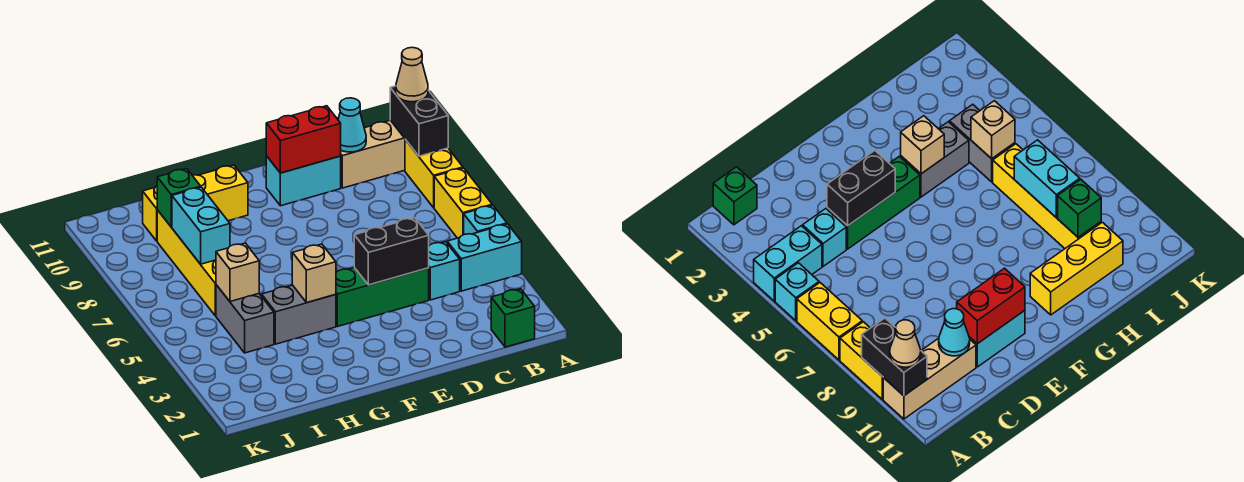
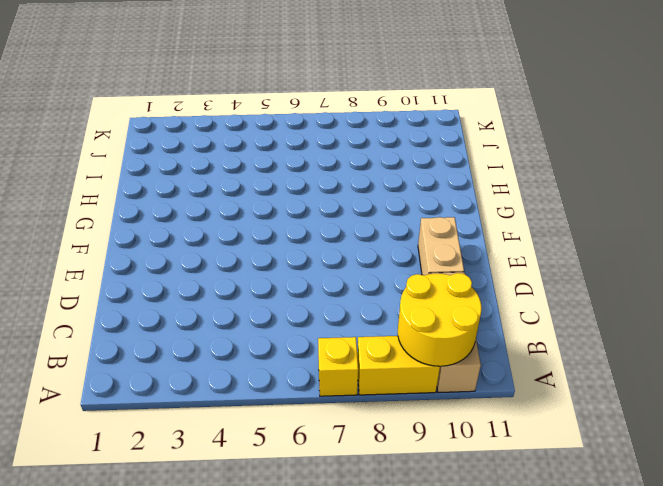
yellow brick A7 level 1 -> yellow brick A6:A7 level 1
yellow round brick A9:B10 level 2 -> black brick A9:A10 level 2
tan brick D10:E10 level 1 -> cyan brick D10:E10 level 1
none -> cyan brick A4:B4 level 1
none -> cyan brick A5 level 1
none -> green brick B1 level 1

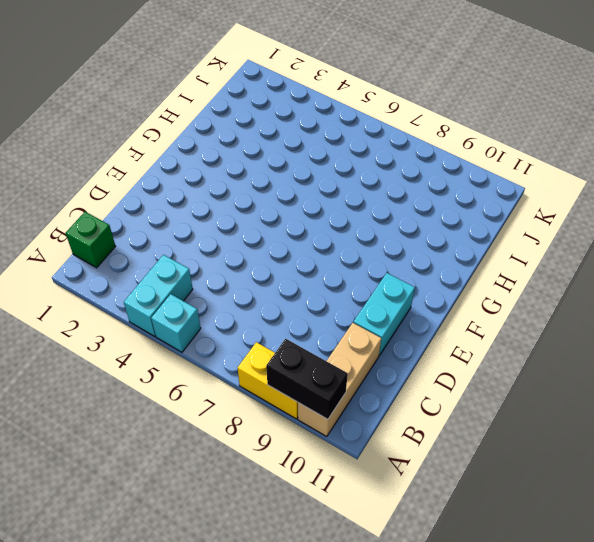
none -> yellow brick A6:A7 level 1
none -> cyan brick C4 level 1
none -> green brick D4:F4 level 1

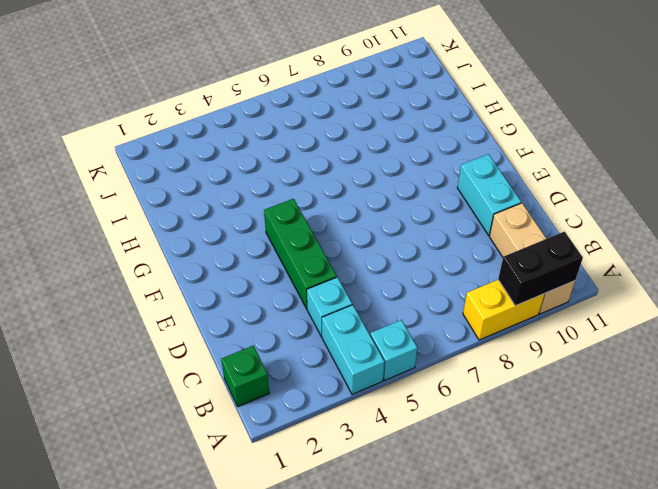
none -> yellow brick A6:A7 level 1
none -> grey brick G4:H4 level 1
none -> yellow brick G10:I10 level 1

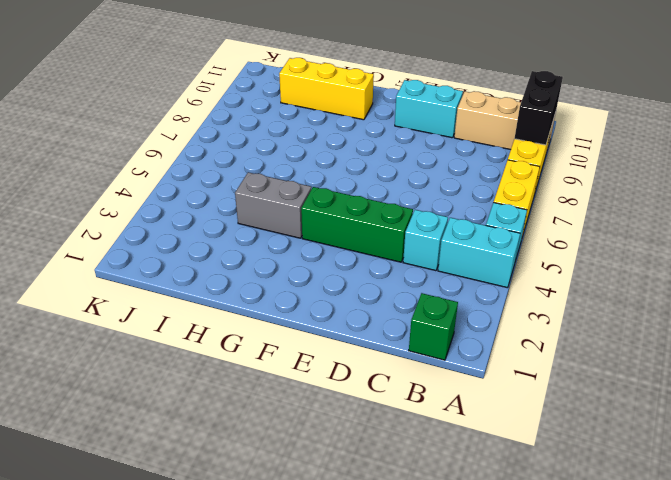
none -> grey brick I4:I5 level 1
none -> yellow brick I6:I9 level 1
none -> cyan cone C10 level 2

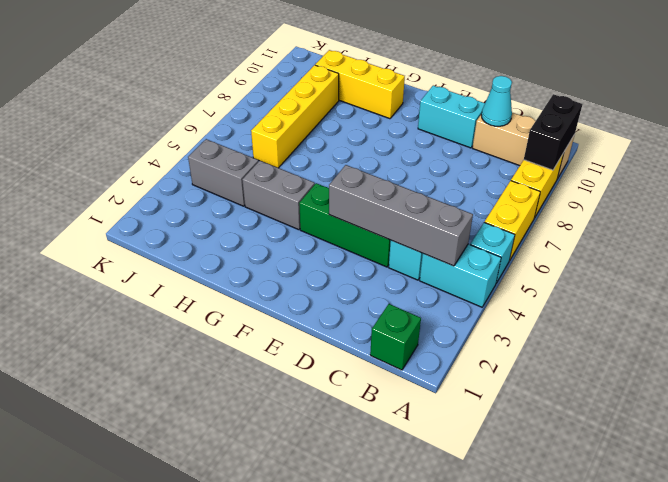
grey brick B4:E4 level 2 -> black brick D4:E4 level 2
grey brick I4:J4 level 1 -> grey brick I4:I5 level 1
none -> red brick D10:E10 level 2
none -> tan brick G4 level 2
none -> tan brick I5 level 2

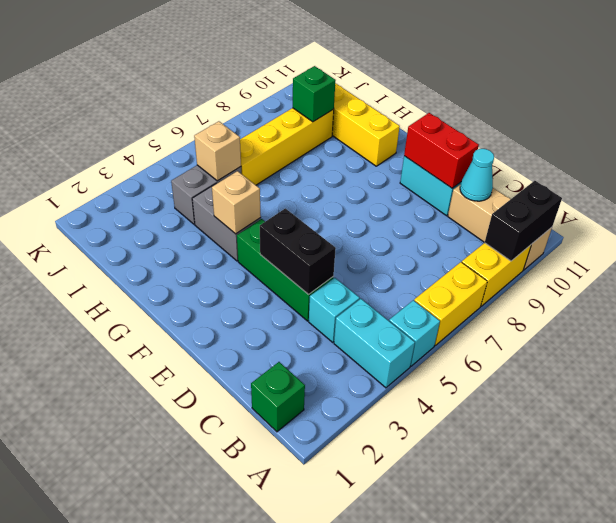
none -> cyan brick I7:I8 level 2
none -> tan cone A10 level 3

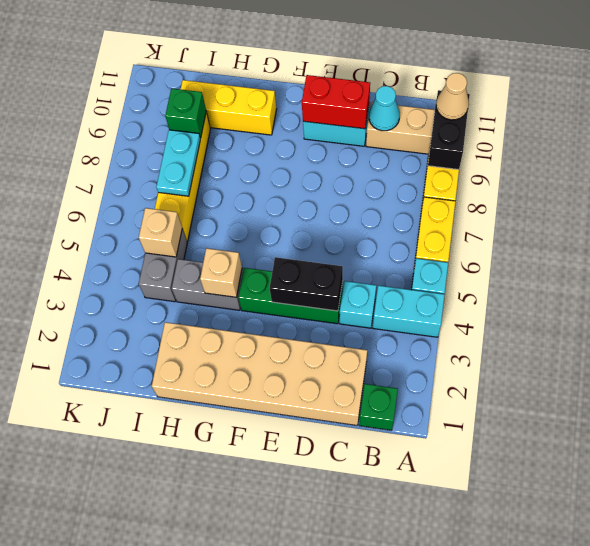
tan brick C1:H2 level 1 -> none
cyan plate I7:I8 level 2 -> cyan brick I7:I8 level 2

